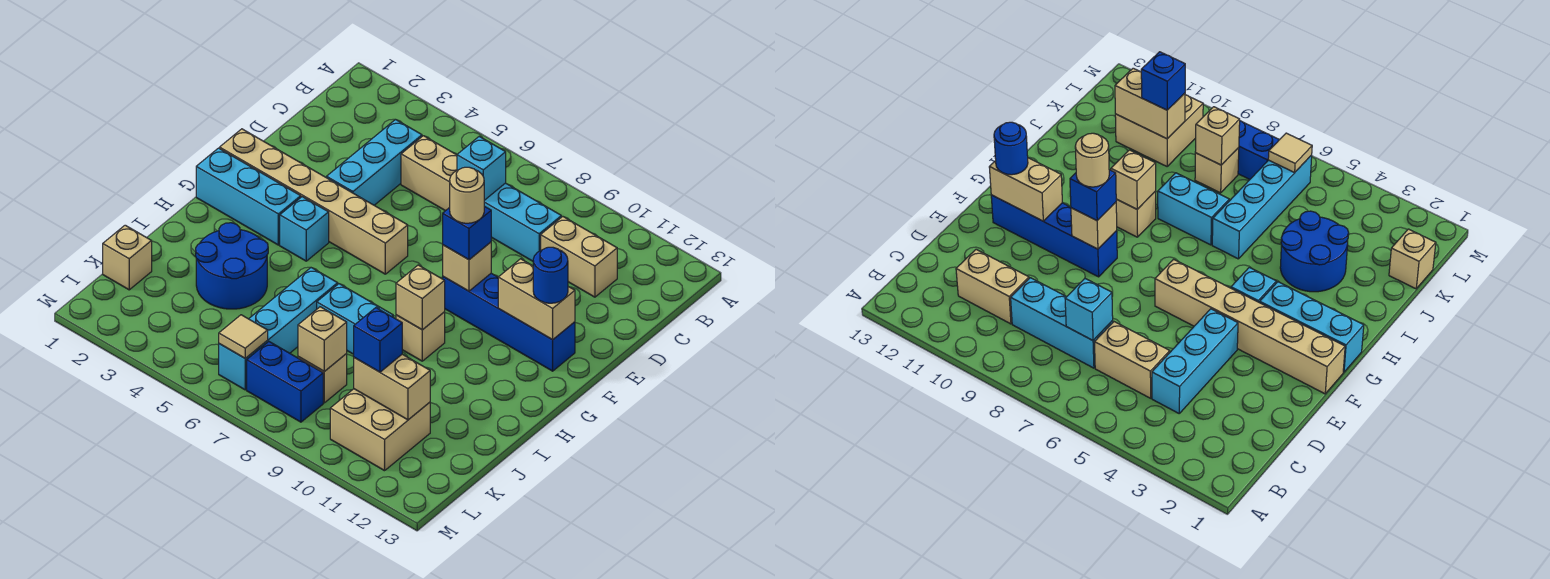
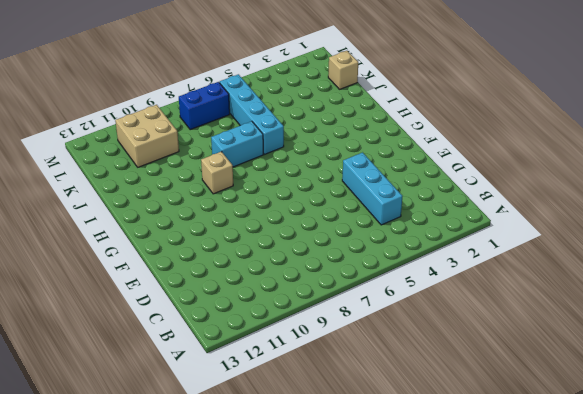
none -> tan brick C5:C6 level 1
none -> cyan brick C7:C9 level 1
none -> tan brick C10:C11 level 1

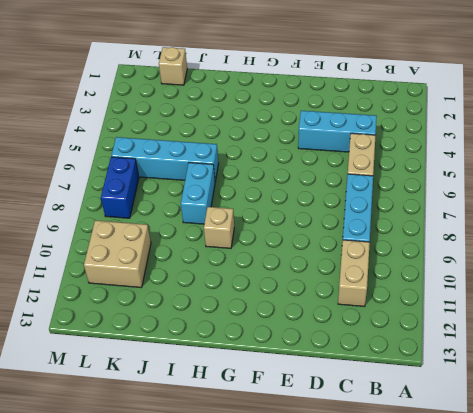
none -> tan brick F1:F6 level 1
none -> blue brick F9:F12 level 1
none -> cyan brick G1:G3 level 1

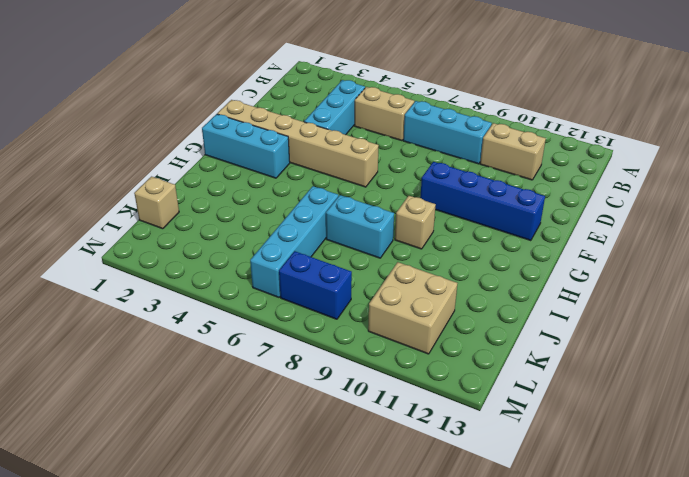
none -> cyan brick G4 level 1
none -> blue round brick I3:J4 level 1
none -> tan brick K8 level 1

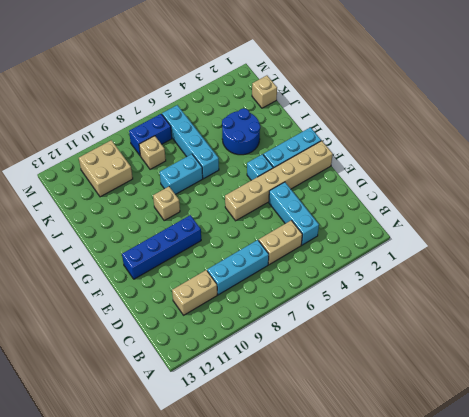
none -> cyan brick C7 level 2
none -> tan brick F9 level 2
none -> tan brick F11:F12 level 2

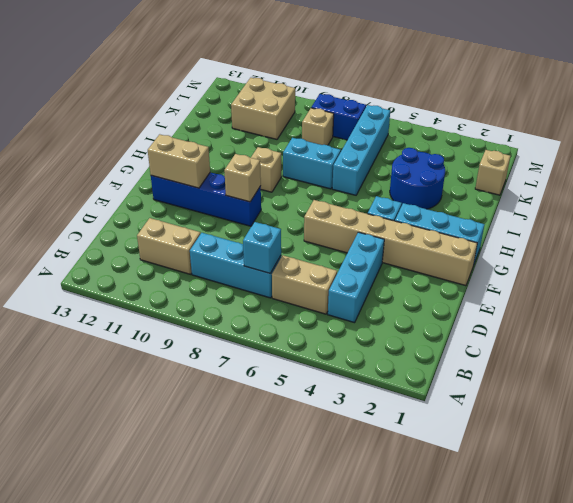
none -> tan brick H9 level 2
none -> tan brick K8 level 2
none -> tan brick K10:K11 level 2

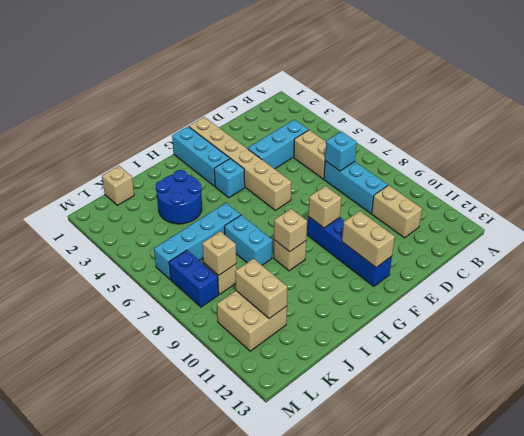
none -> tan tile L6 level 2
none -> blue brick F9 level 3
none -> blue round brick F12 level 3

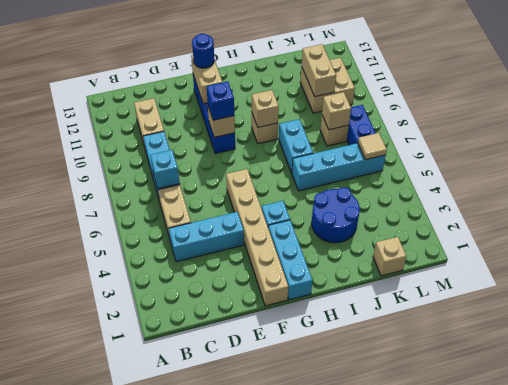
none -> blue brick K10 level 3
none -> tan round brick F9 level 4

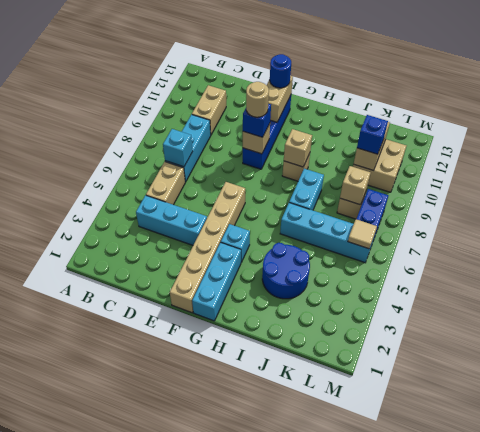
none -> tan brick K1 level 1

